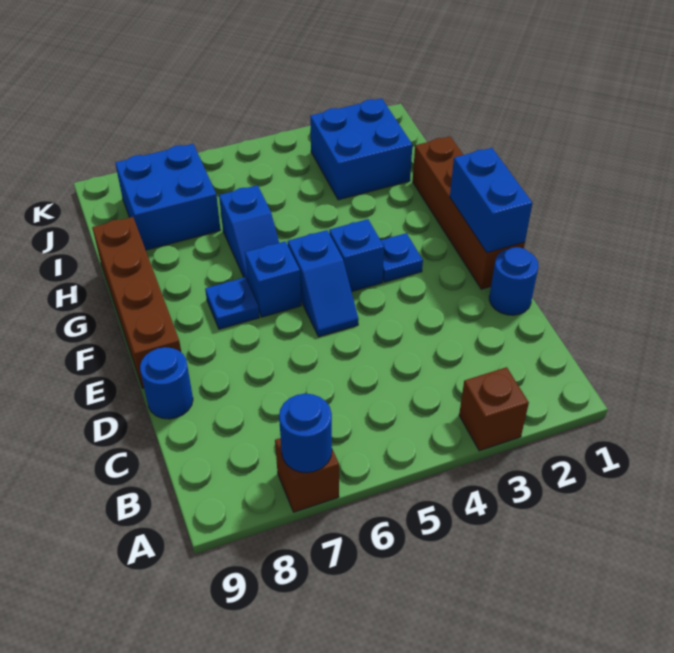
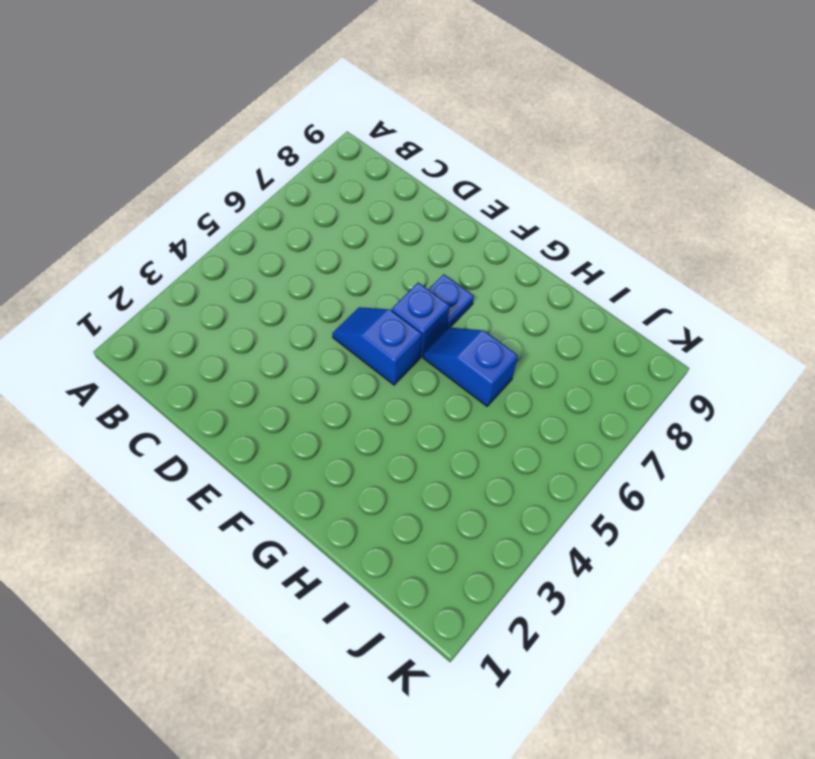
none -> brown brick A3 level 1
none -> brown brick A7 level 1
none -> blue round brick D1 level 1

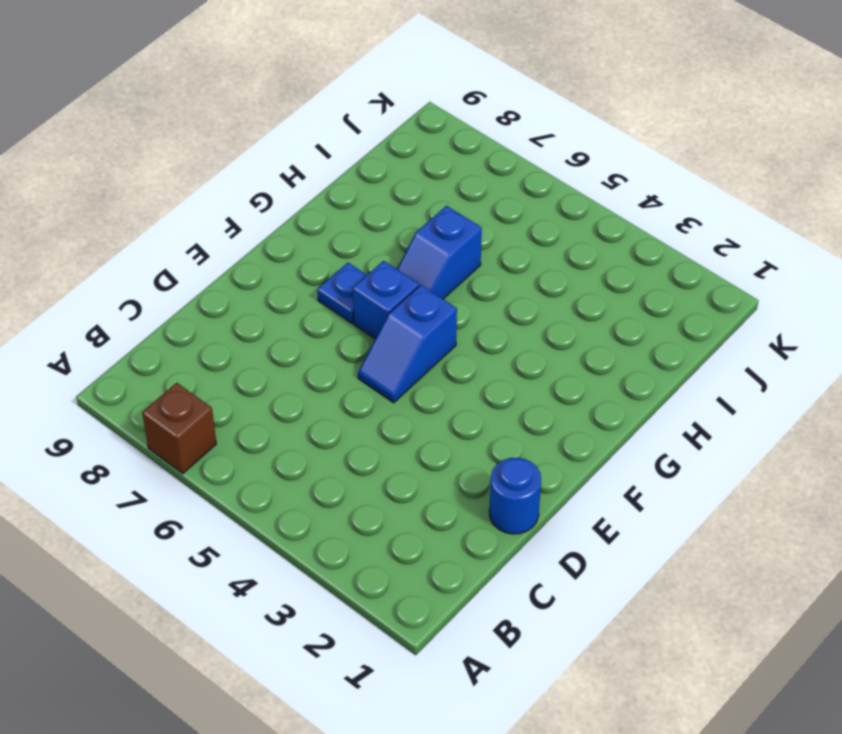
none -> brown brick A3 level 1
none -> blue round brick D9 level 1
none -> brown brick E1:H1 level 1

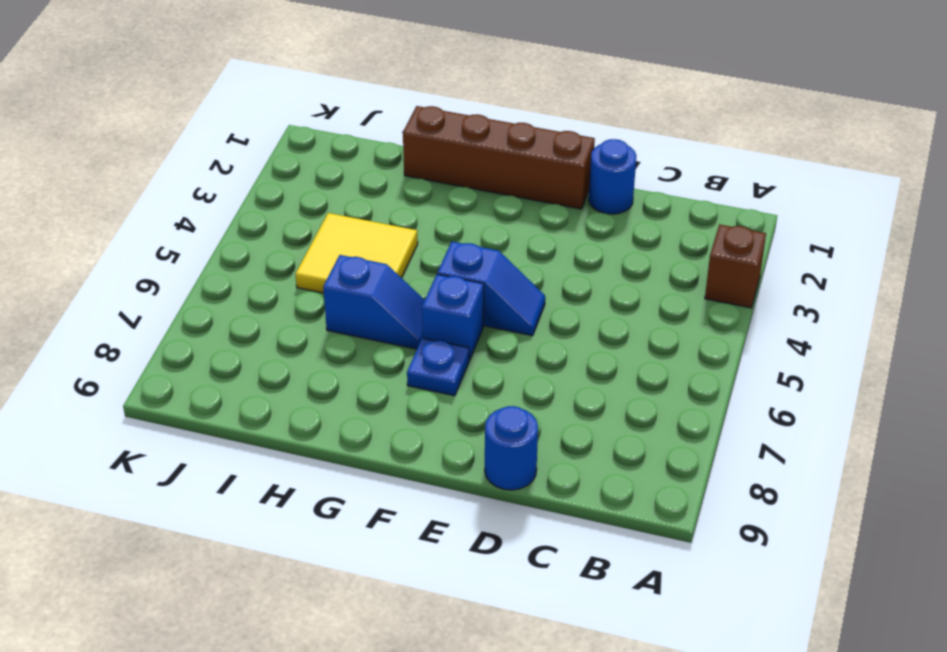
yellow tile H4:I5 level 1 -> none
none -> brown brick A7 level 1
none -> brown brick E9:H9 level 1
none -> blue plate F3 level 1

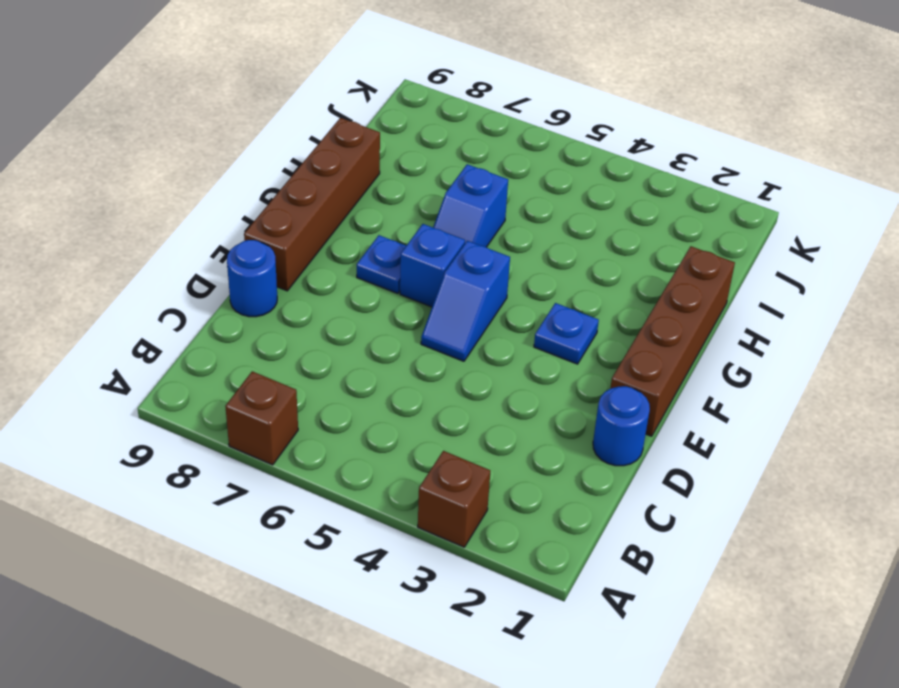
none -> blue brick F4 level 1
none -> blue brick I2:J3 level 1
none -> blue brick I7:J8 level 1

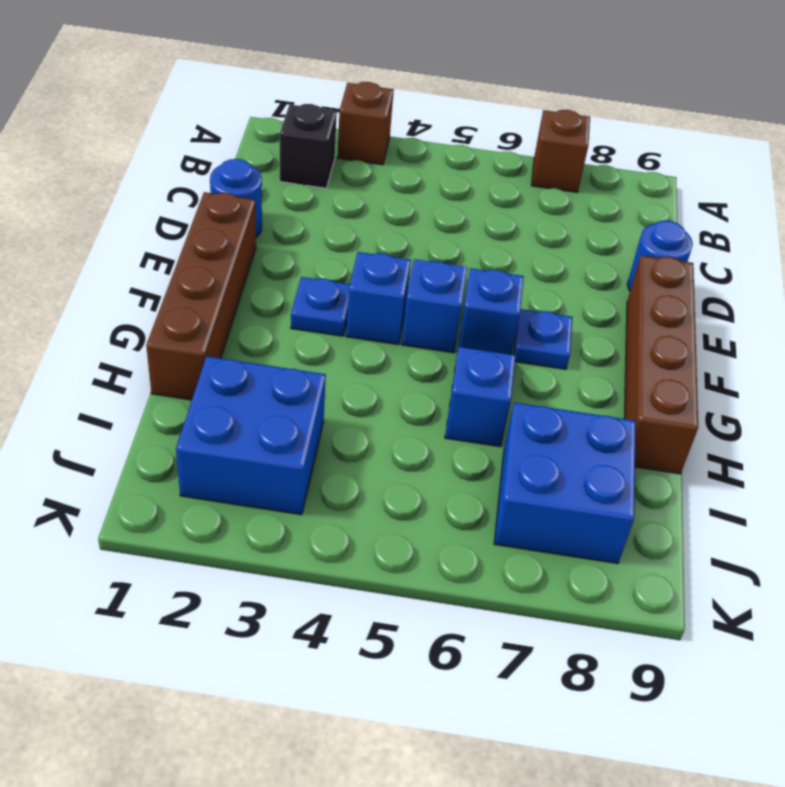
black brick B2 level 1 -> none
none -> blue round brick A7 level 2
none -> blue brick E1:F1 level 2

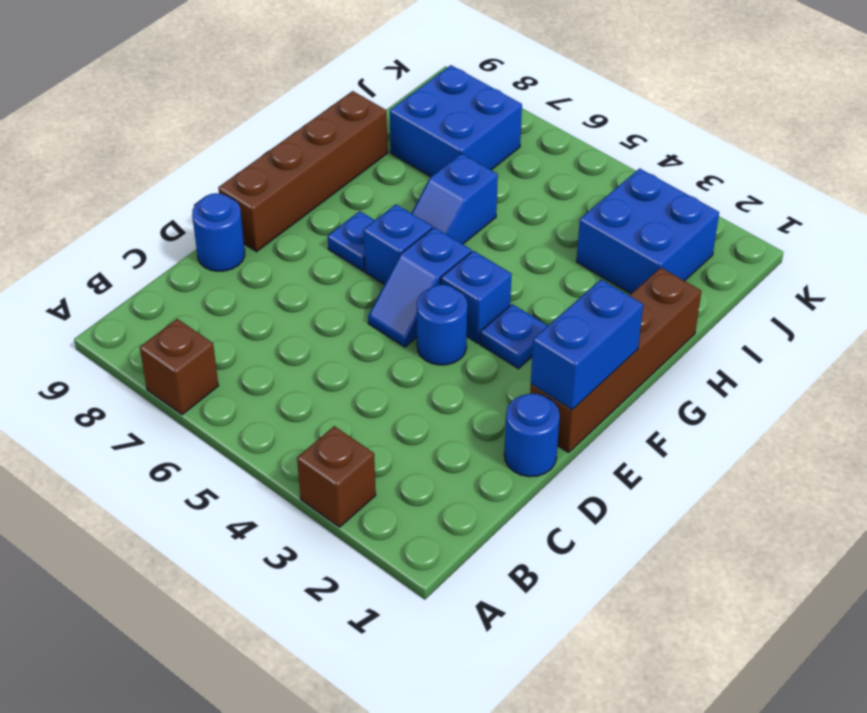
blue round brick E4 level 1 -> blue round brick A7 level 2

